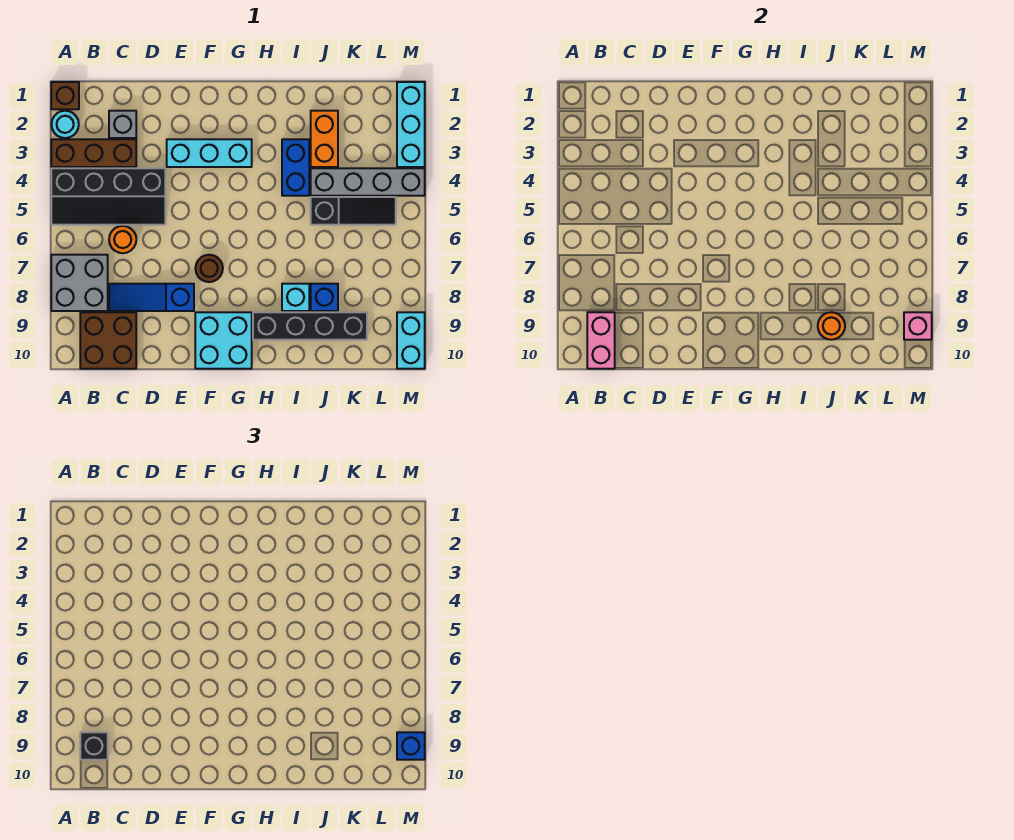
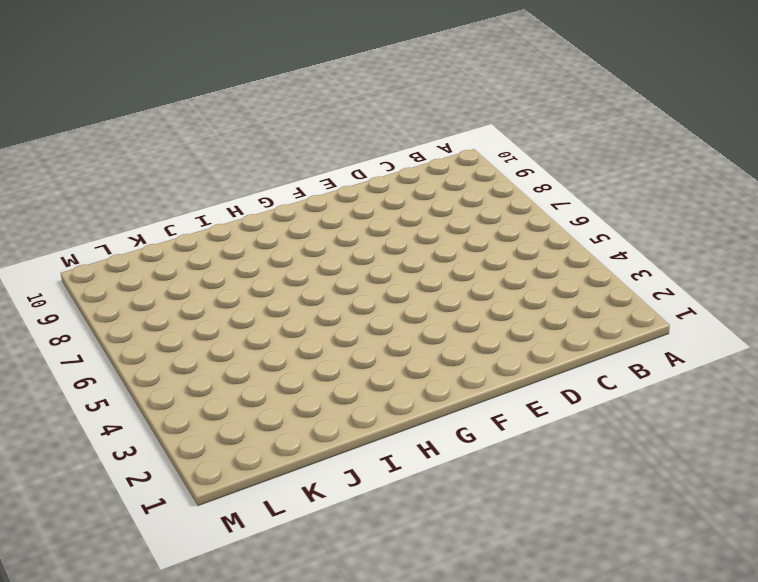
none -> brown brick A1 level 1
none -> cyan round brick A2 level 1
none -> brown brick A3:C3 level 1

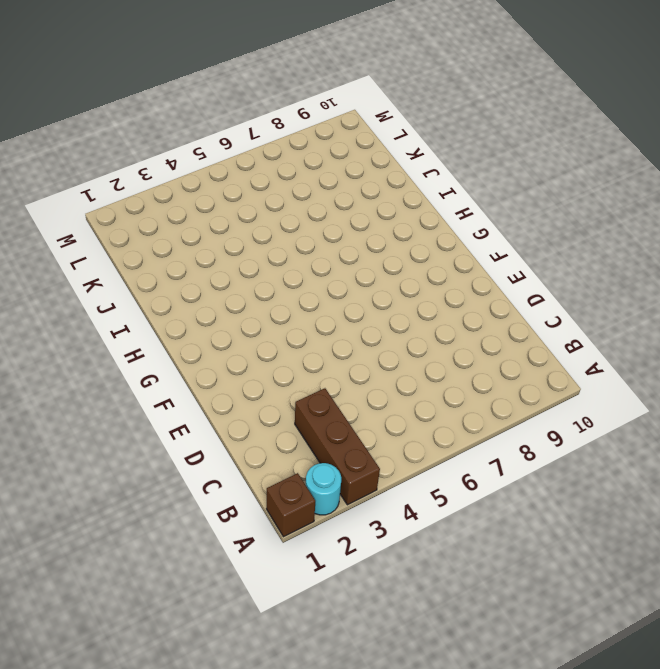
none -> black slope A4:D5 level 1 top 4
none -> grey brick A7:B8 level 1
none -> brown brick B9:C10 level 1

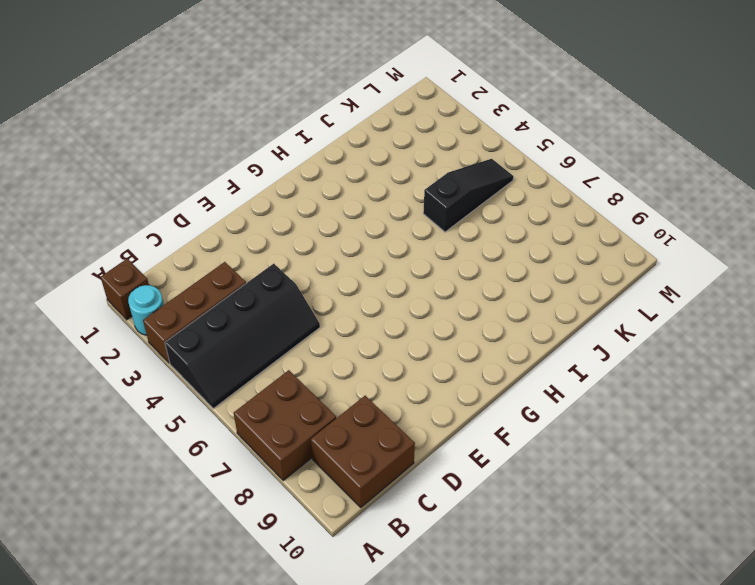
brown brick A7:B8 level 1 -> grey brick A7:B8 level 1
none -> grey brick C2 level 1
none -> orange round brick C6 level 1
none -> blue slope C8:E8 level 1 top E

